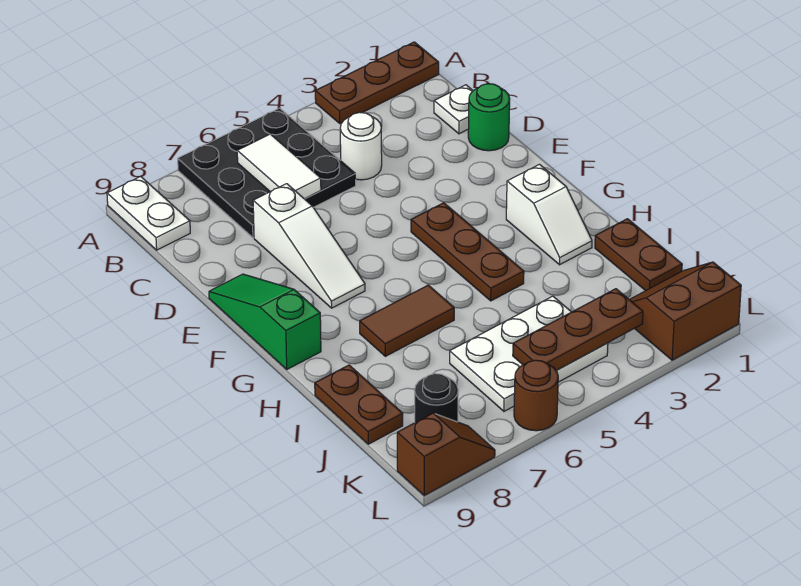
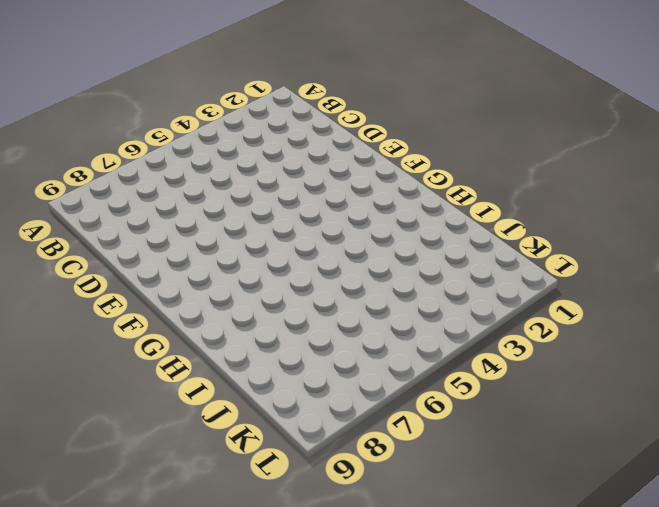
none -> brown plate A1:A3 level 1
none -> black plate A5:C7 level 1
none -> white plate A9:B9 level 1

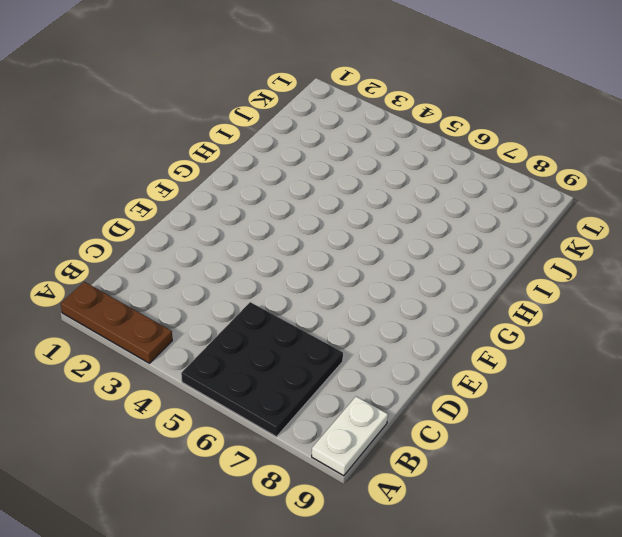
none -> white plate C1 level 1
none -> white round brick C4 level 1
none -> green round brick D1 level 1

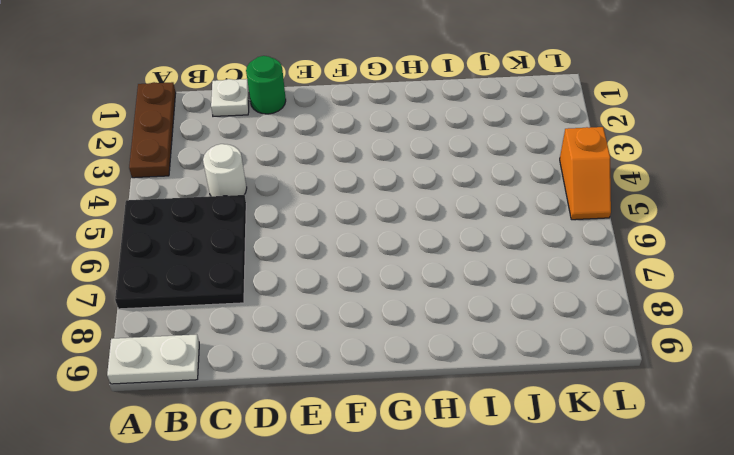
orange slope L4:L5 level 1 top 4 -> none
none -> white slope D7:F7 level 1 top D
none -> green slope E9:G9 level 1 top G
none -> brown plate F4:H4 level 1

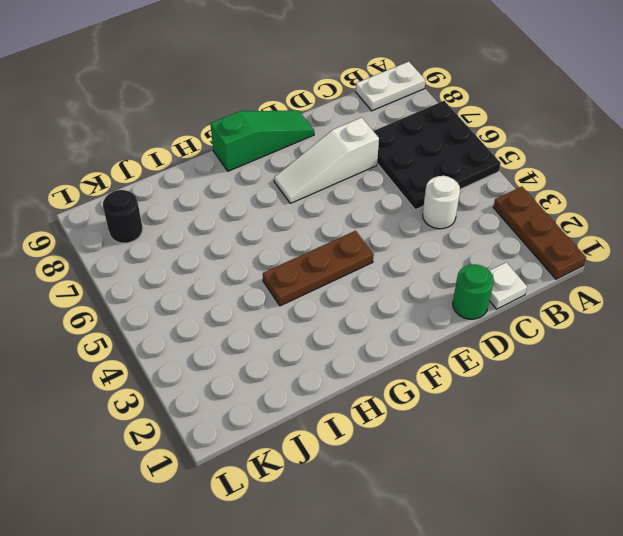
none -> white slope G2:H2 level 1 top G
none -> brown tile H6:H7 level 1
none -> brown plate I1:J1 level 1

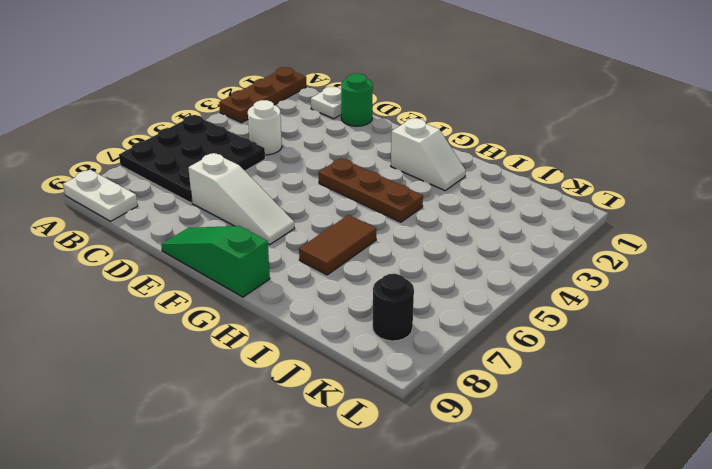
none -> brown plate I1:J1 level 1
none -> brown plate I9:J9 level 1
none -> white plate J4:K6 level 1

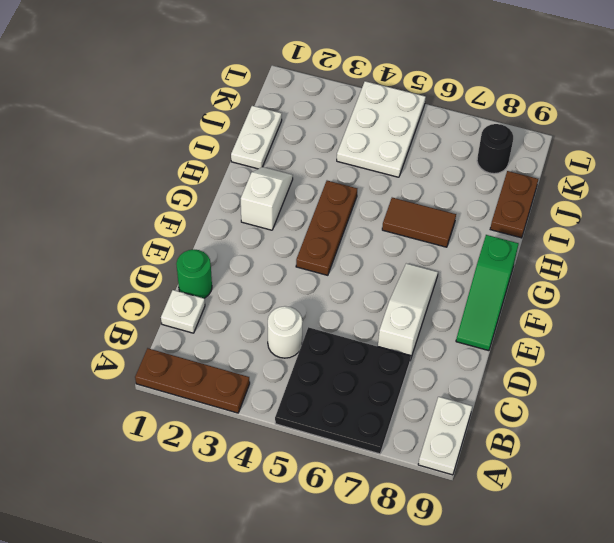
white plate I1:J1 level 1 -> brown plate I1:J1 level 1
white plate J4:L5 level 1 -> white plate J4:K6 level 1
none -> brown slope K1:L2 level 1 top L
none -> brown round brick L6 level 1
none -> brown slope L8:L9 level 1 top 9

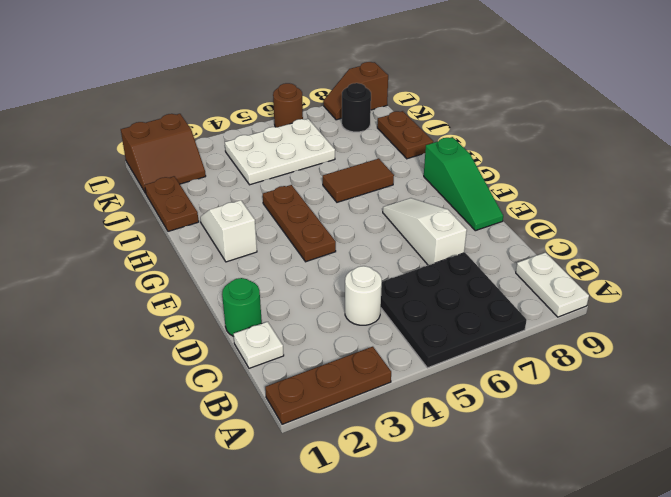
none -> white tile B6:C6 level 2
none -> brown plate K3:K5 level 2

